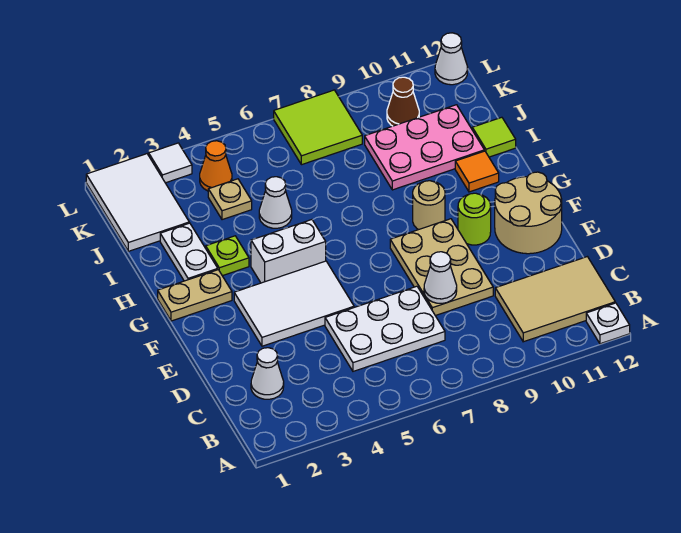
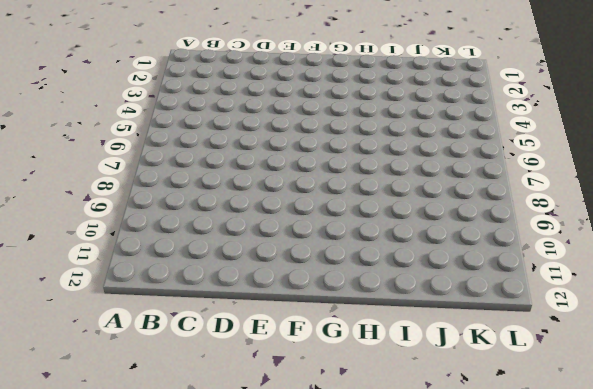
none -> white plate A12 level 1
none -> tan tile B10:C12 level 1
none -> white cone C2 level 1

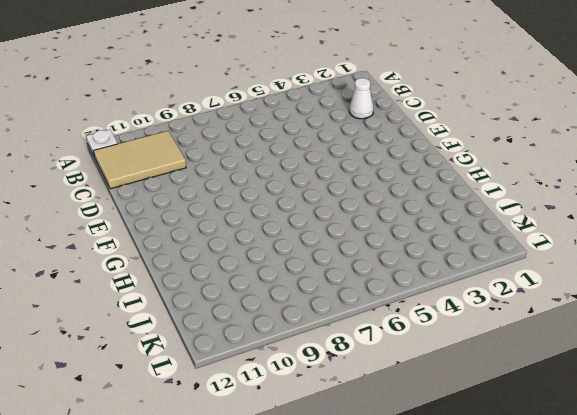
none -> white plate C5:D7 level 1
none -> tan plate D8:F9 level 1
none -> white tile E3:F5 level 1

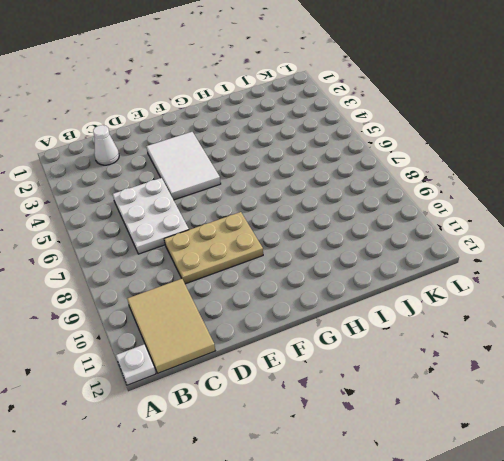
none -> tan round brick E11:F12 level 1
none -> lime round brick F10 level 1
none -> tan plate G1:G2 level 1

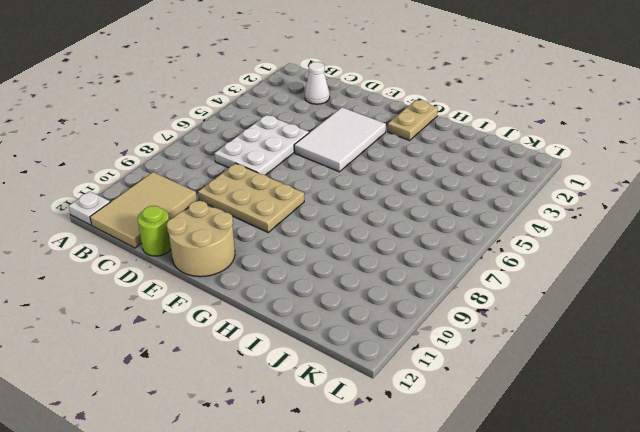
lime round brick D12 level 1 -> lime round brick F10 level 1
none -> white brick G4:G5 level 1
none -> tan round brick G9 level 1
none -> white plate H2:I2 level 1

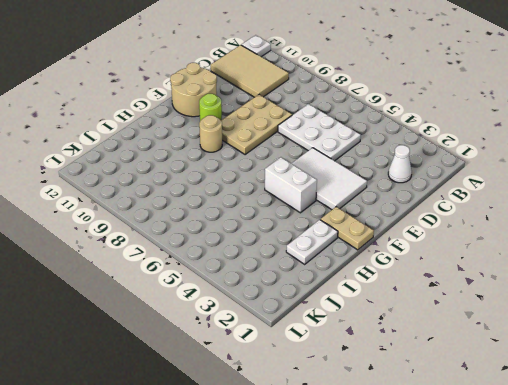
none -> lime plate H3 level 1
none -> orange tile H11 level 1
none -> white cone I5 level 1

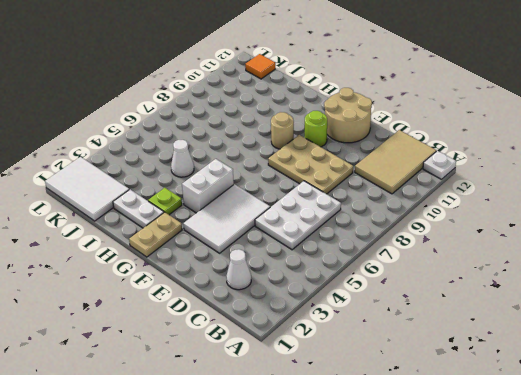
orange tile K12 level 1 -> orange tile H11 level 1
none -> pink plate I9:J11 level 1
none -> lime tile I12 level 1
none -> tan plate J4 level 1

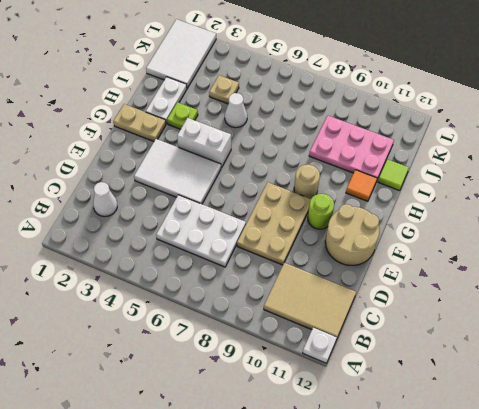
none -> orange cone K4 level 1
none -> lime tile K7:L8 level 1
none -> brown cone K10 level 1

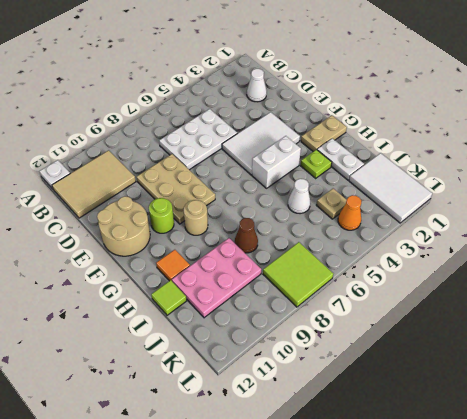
brown cone I8 level 1 -> brown cone K10 level 1
none -> white tile L3 level 1
none -> white cone L12 level 1
none -> white cone D8 level 2

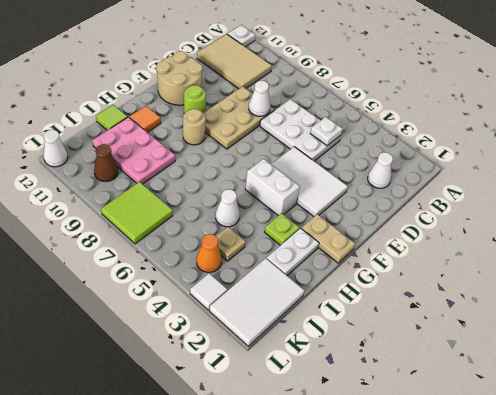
white plate C5 level 2 -> none

